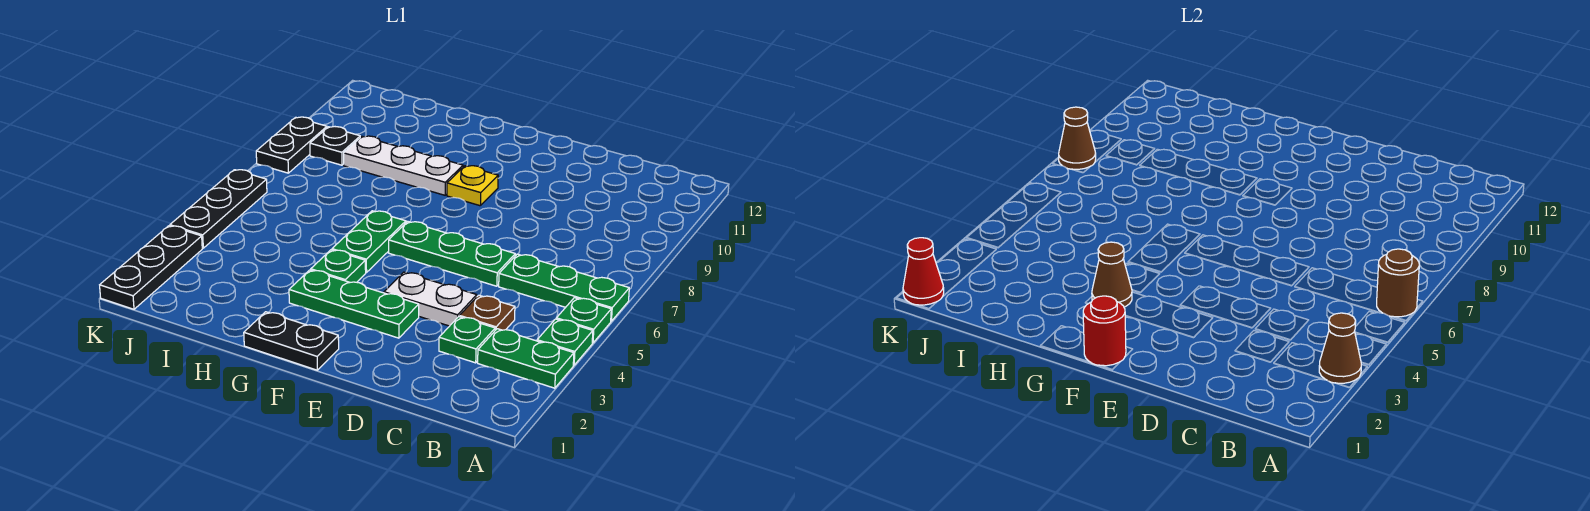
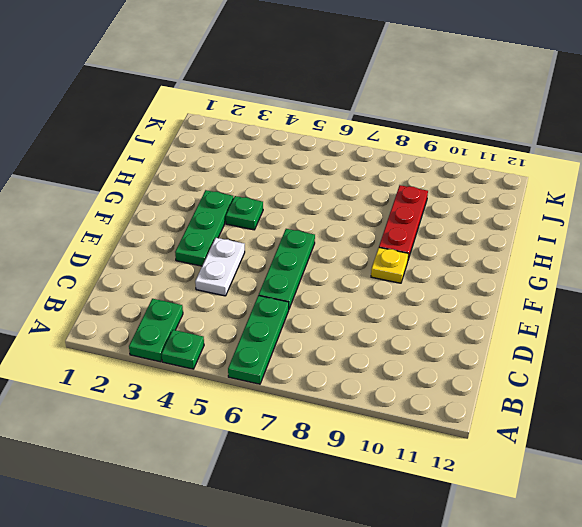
red plate G9:I9 level 1 -> white plate G9:I9 level 1
none -> green plate A5 level 1
none -> green plate C3 level 1
none -> brown plate C4 level 1

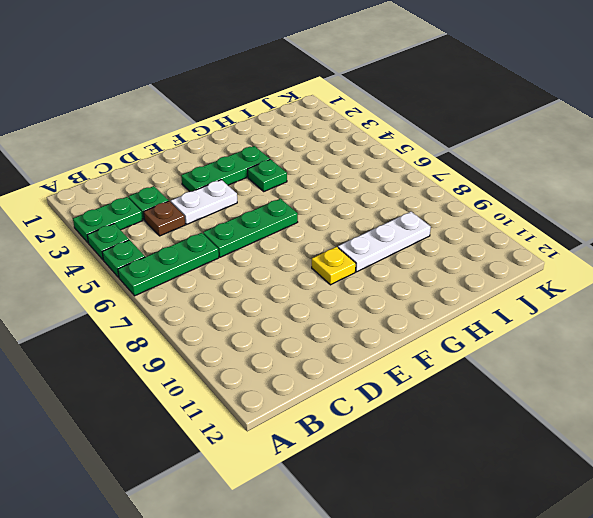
none -> black plate F1:G1 level 1
none -> green plate G5:G6 level 1
none -> black plate J9 level 1

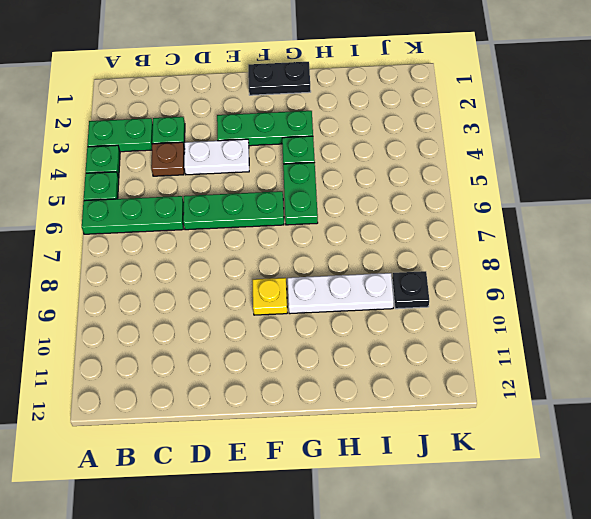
none -> black plate K1:K3 level 1
none -> black plate K4:K6 level 1
none -> black plate K8:K9 level 1

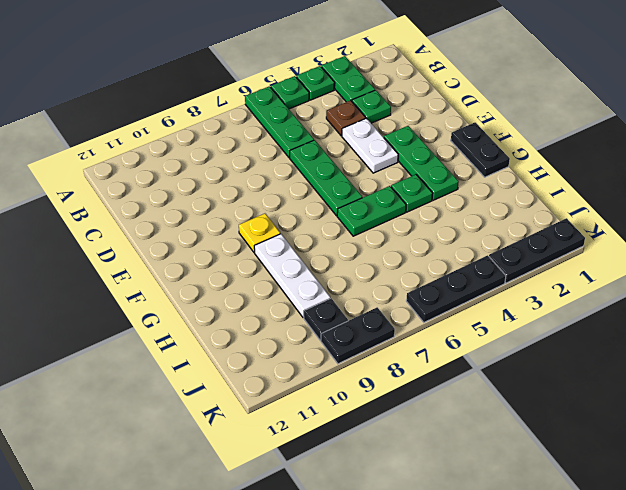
none -> brown cone A3 level 2
none -> brown round brick A6 level 2
none -> red round brick F1 level 2

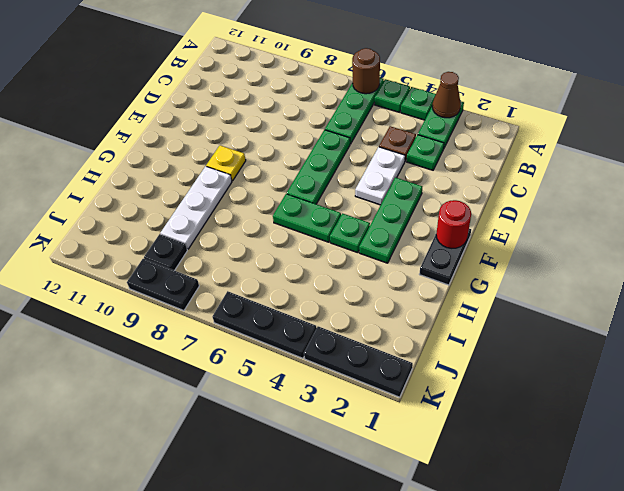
none -> brown cone G3 level 2
none -> red cone K1 level 2
none -> brown cone K8 level 2

